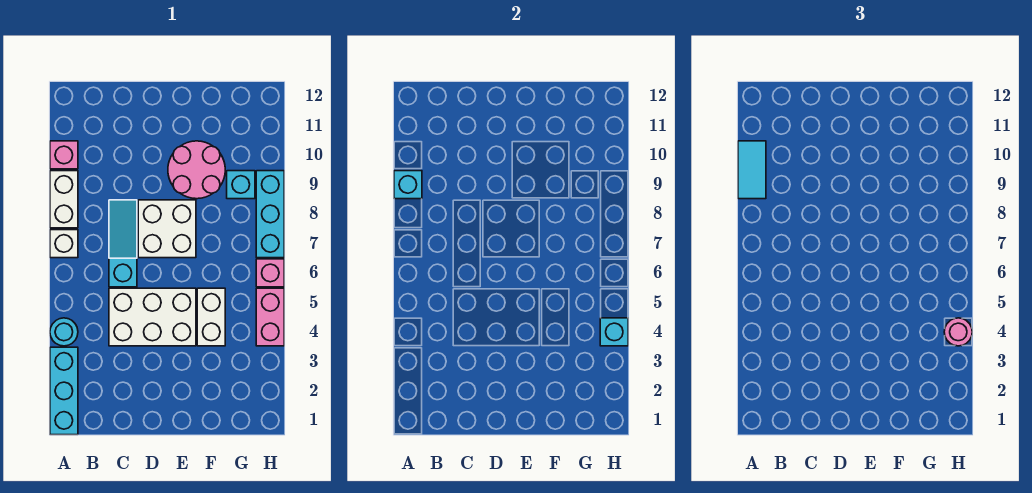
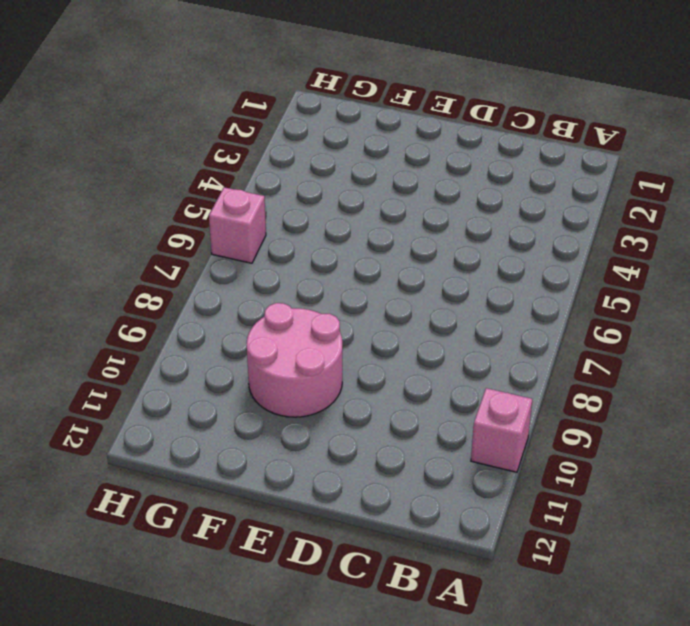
none -> cyan brick A1:A3 level 1
none -> cyan round brick A4 level 1
none -> white brick A7 level 1

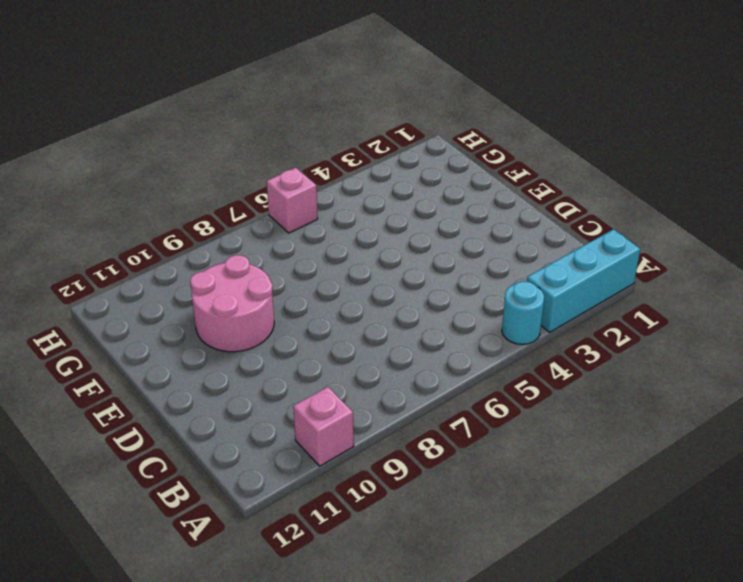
none -> white brick A7 level 1
none -> white brick A8:A9 level 1
none -> white brick C4:E5 level 1

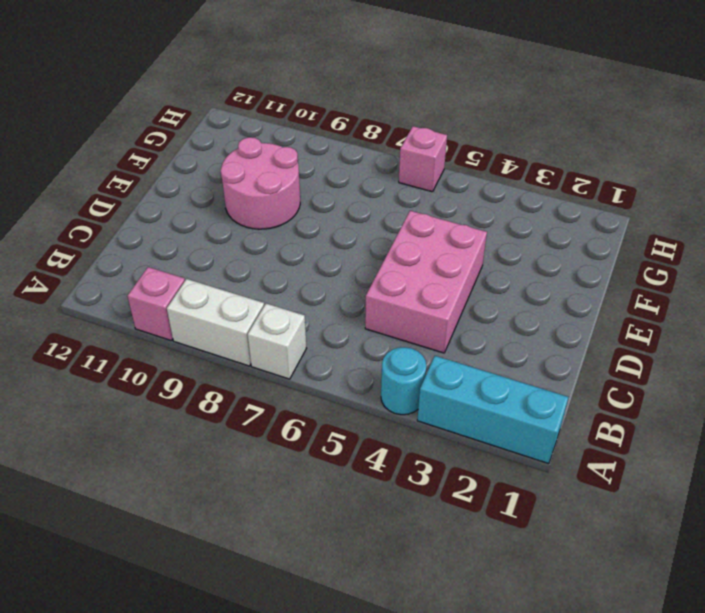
pink brick C4:E5 level 1 -> white brick C4:E5 level 1
none -> cyan slope C6:C8 level 1 top 6
none -> white brick D7:E8 level 1
none -> white brick F4:F5 level 1

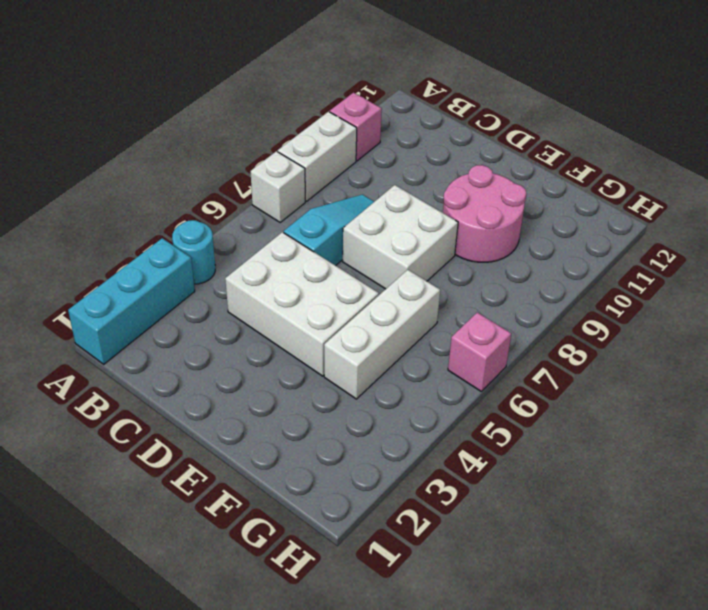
white brick F4:F6 level 1 -> white brick F4:F5 level 1
none -> cyan brick G9 level 1
none -> pink brick H4:H5 level 1
none -> cyan brick H7:H9 level 1

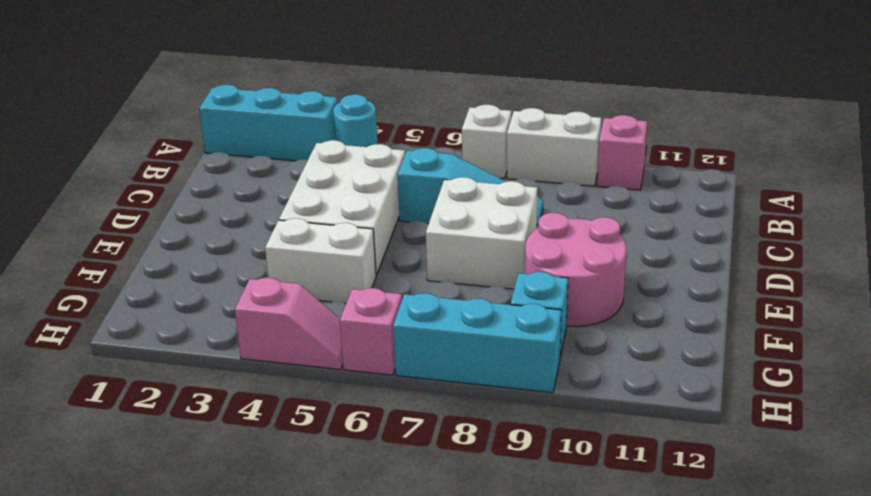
pink slope H4:H5 level 1 top 4 -> pink brick H4:H5 level 1
none -> cyan brick A9 level 2
none -> cyan brick H4 level 2
none -> cyan tile A9:A10 level 3

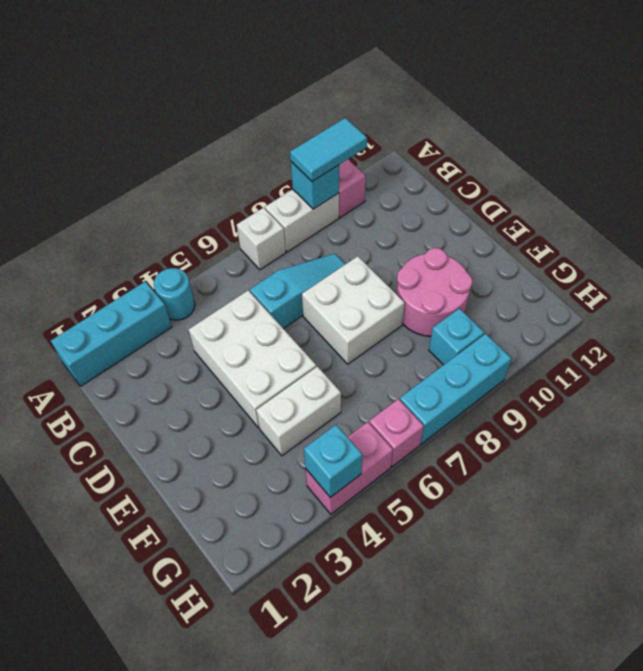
none -> pink round brick H4 level 3

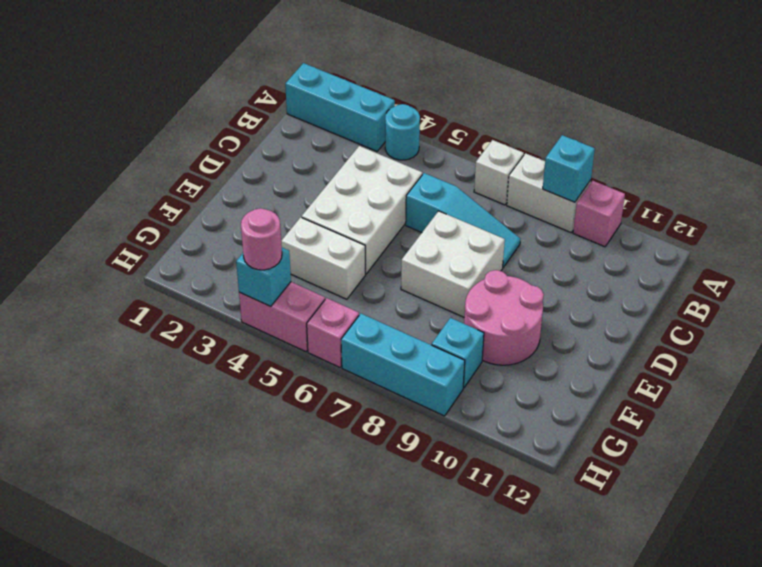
none -> cyan tile A9:A10 level 3

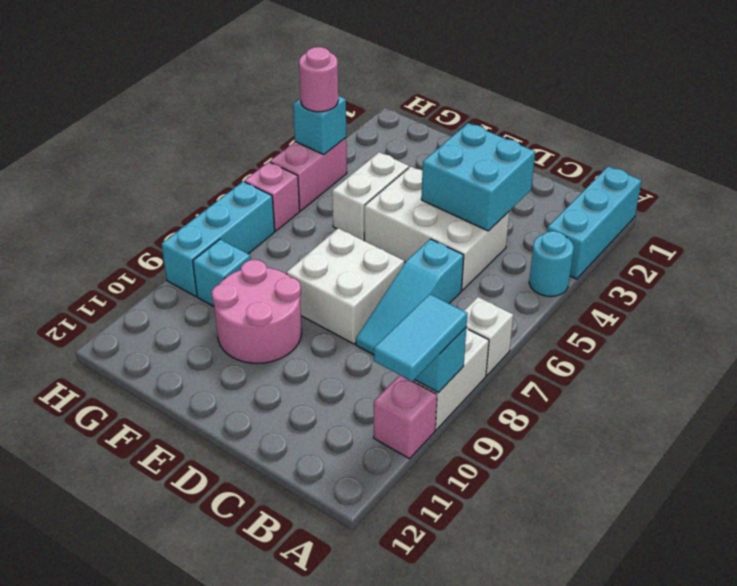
cyan brick C3:D4 level 2 -> none

